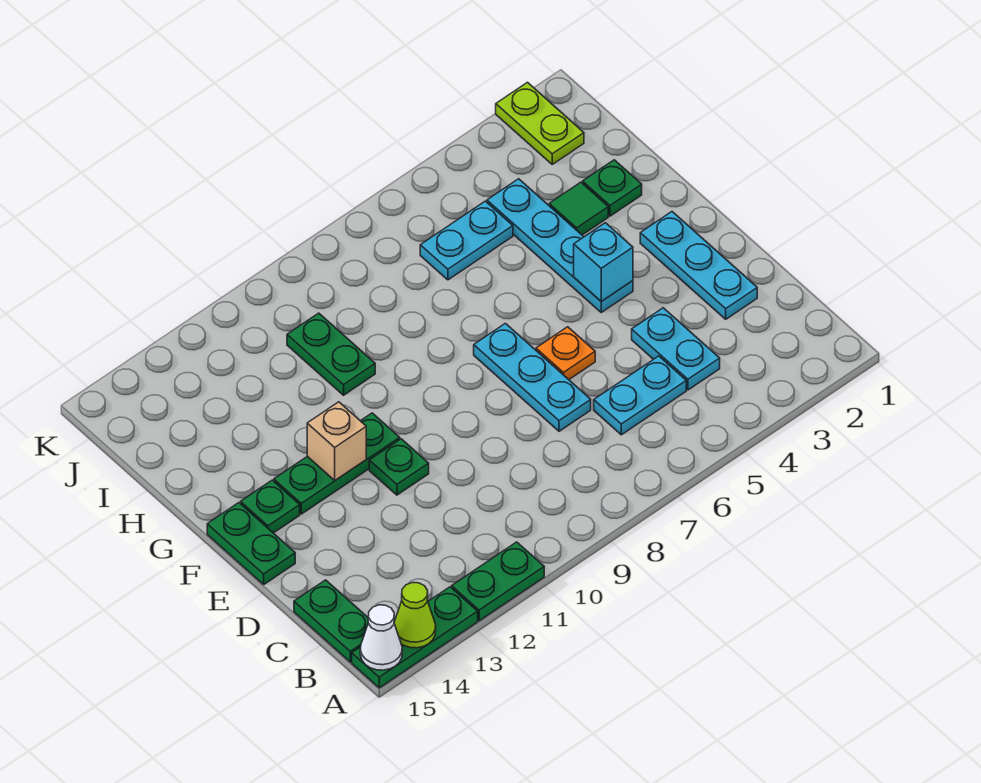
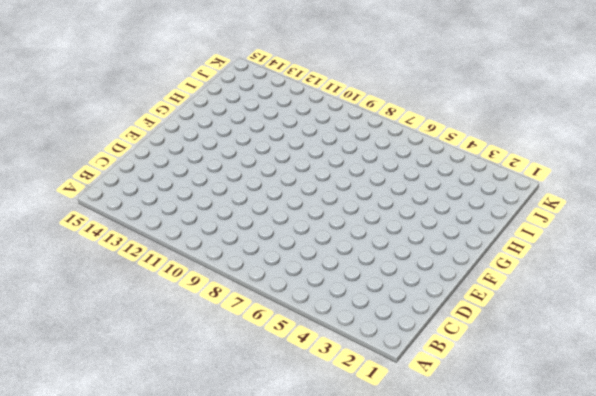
none -> green plate A11:A12 level 1
none -> green plate A13:A15 level 1
none -> green plate B15:C15 level 1

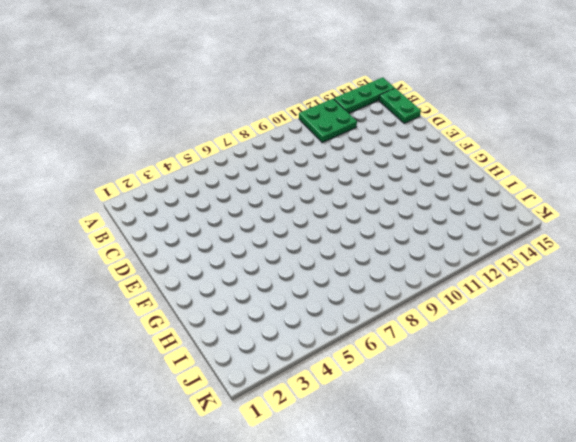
green plate A11:B12 level 1 -> green plate A11:A12 level 1
none -> cyan plate C4:D4 level 1
none -> cyan plate C5:C6 level 1
none -> cyan plate D2:F2 level 1

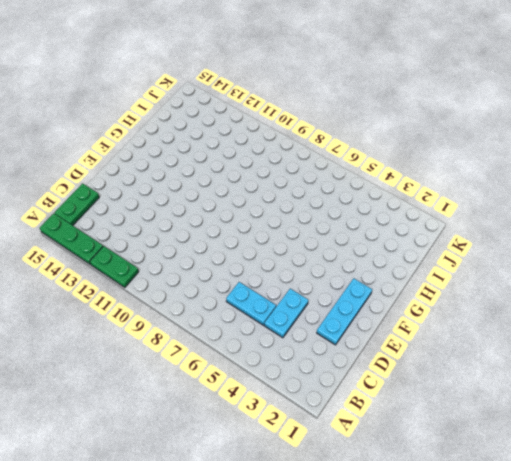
none -> cyan plate D7:F7 level 1
none -> orange plate E6 level 1
none -> green plate E11 level 1

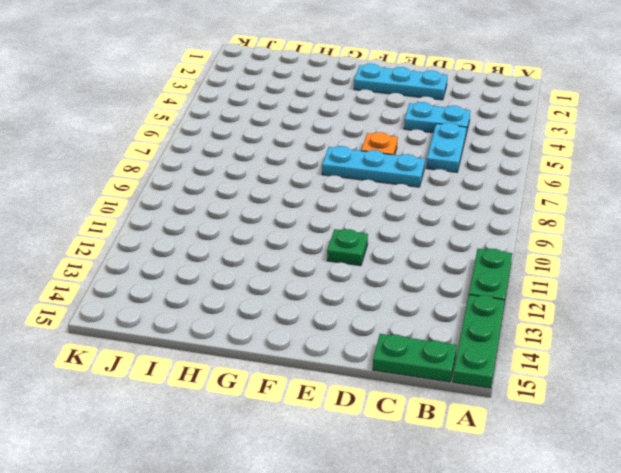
none -> green plate E15:F15 level 1
none -> cyan plate F4:I4 level 1
none -> green plate F11:F13 level 1

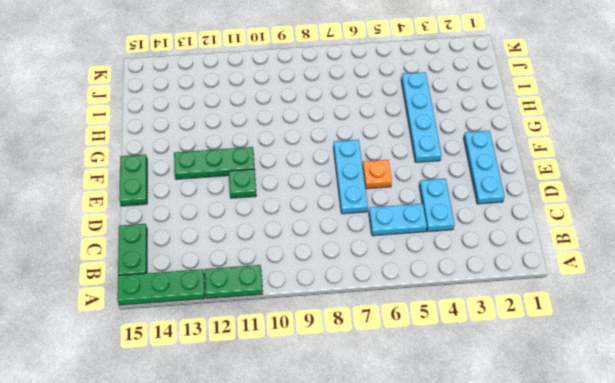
none -> green plate F14 level 1
none -> green plate H2 level 1
none -> green tile H3 level 1

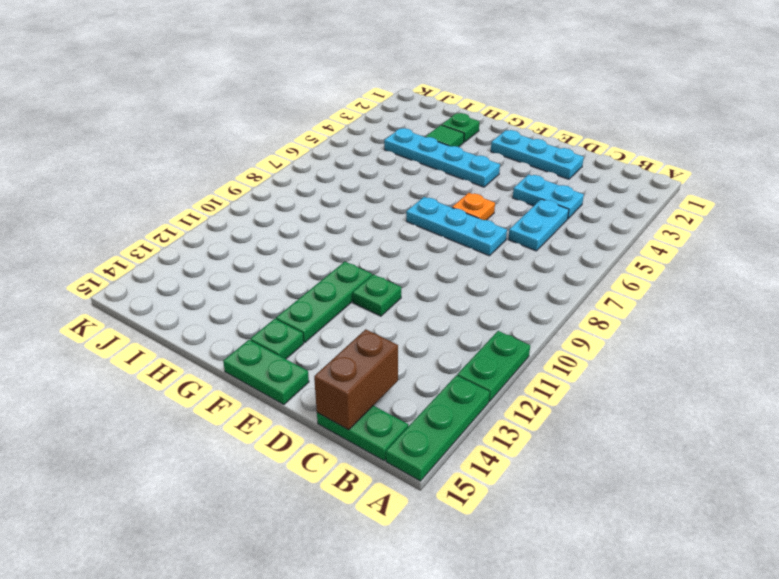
brown brick C14:C15 level 2 -> none
none -> green plate H10:I10 level 1
none -> cyan plate I5:I6 level 1
none -> lime plate J2:K2 level 1

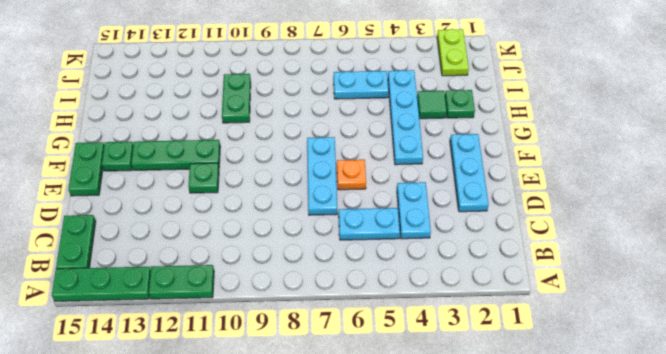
none -> lime cone A14 level 2
none -> white cone A15 level 2
none -> cyan brick F4 level 2

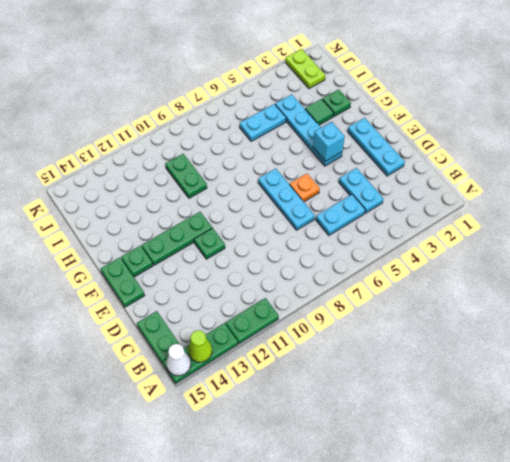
none -> tan brick F12 level 2

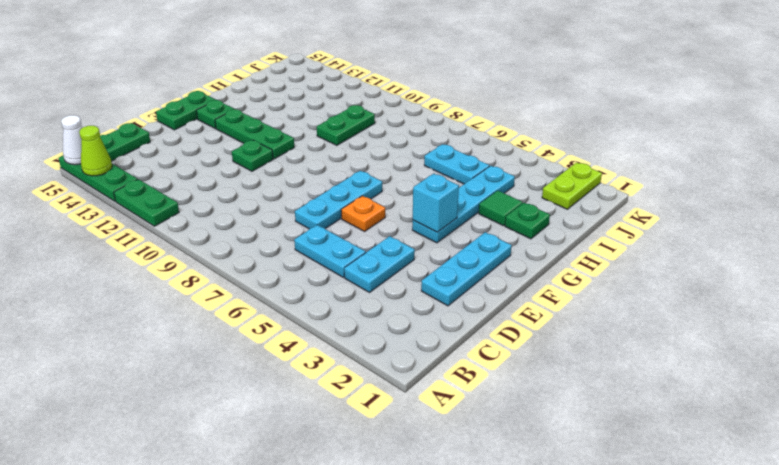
none -> tan brick F12 level 2

